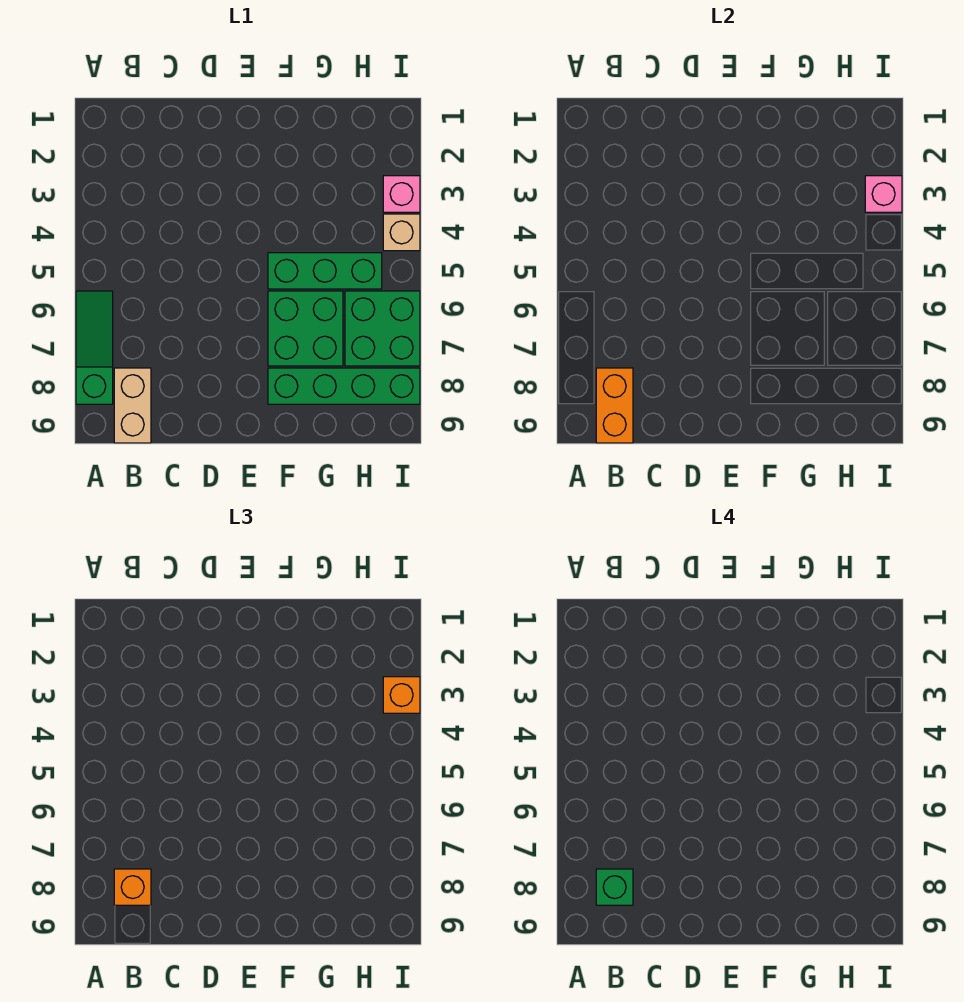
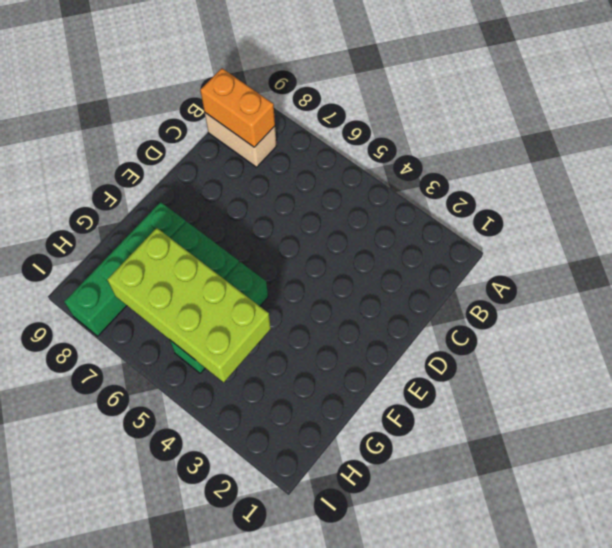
lime brick G4:H7 level 2 -> none
none -> green slope A6:A8 level 1 top 8
none -> green brick H6:I7 level 1
none -> pink brick I3 level 1

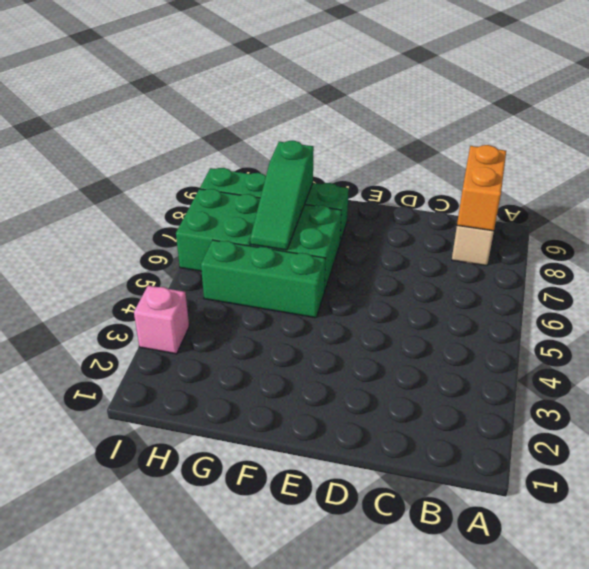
green slope G6:G8 level 2 top 8 -> green slope A6:A8 level 1 top 8
none -> tan brick I4 level 1
none -> pink brick I3 level 2
none -> orange brick B8 level 3

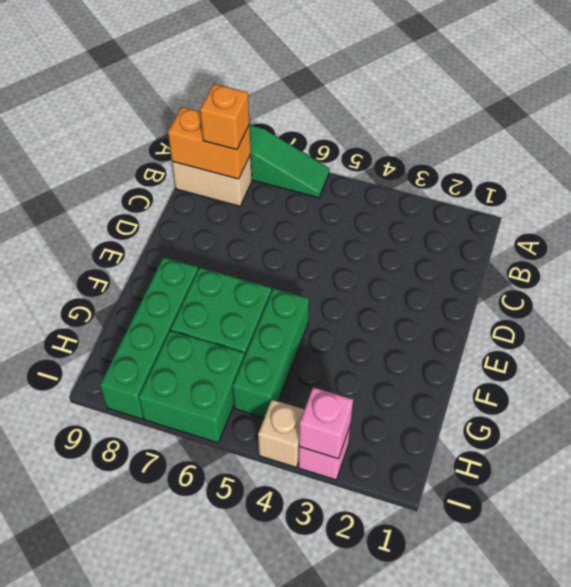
none -> orange brick I3 level 3
none -> green brick B8 level 4

